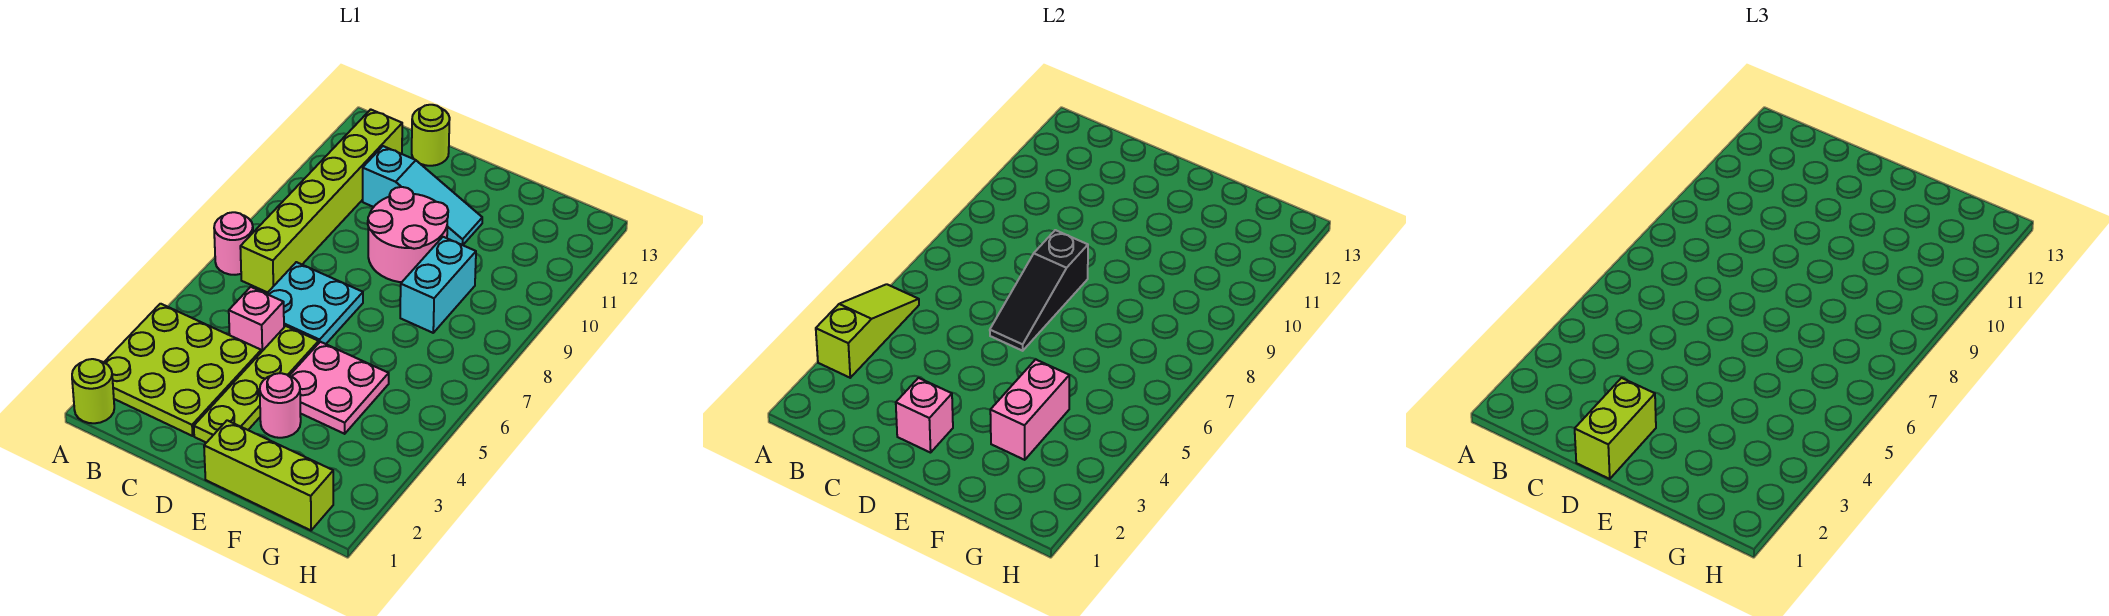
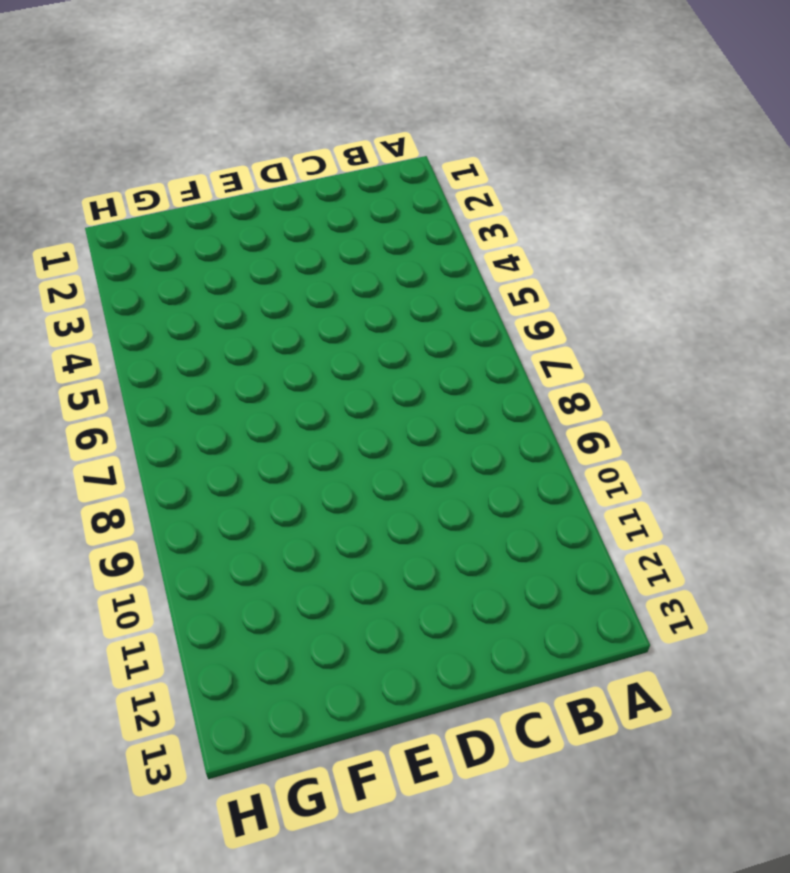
none -> lime round brick A1 level 1
none -> lime plate A2:C4 level 1
none -> pink round brick A7 level 1

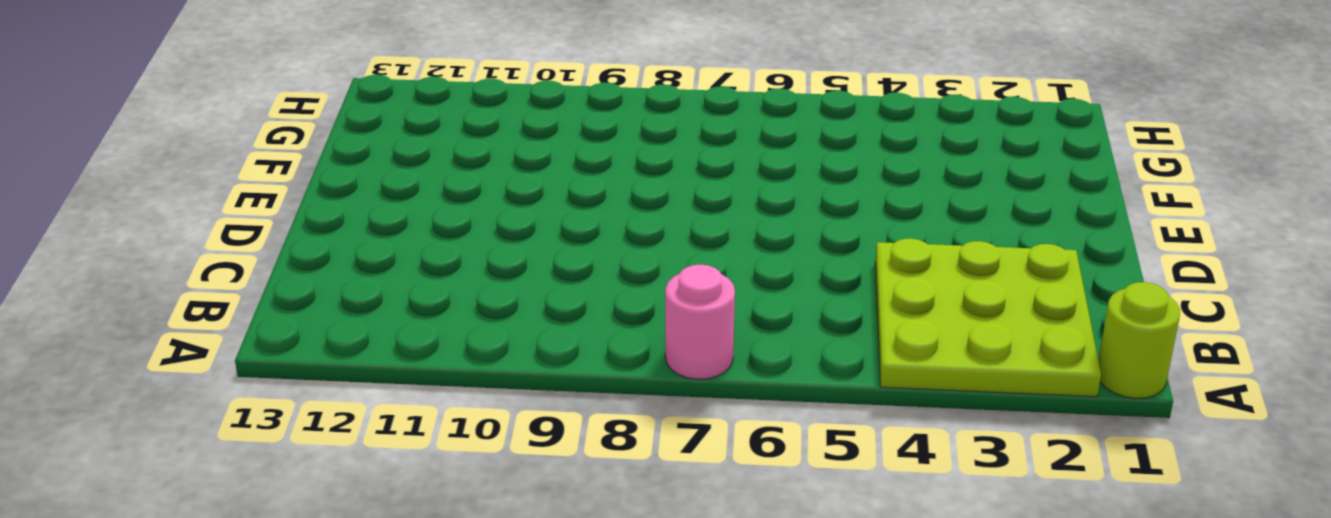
none -> lime brick B7:B12 level 1
none -> pink brick C5 level 1
none -> cyan plate C6:D7 level 1

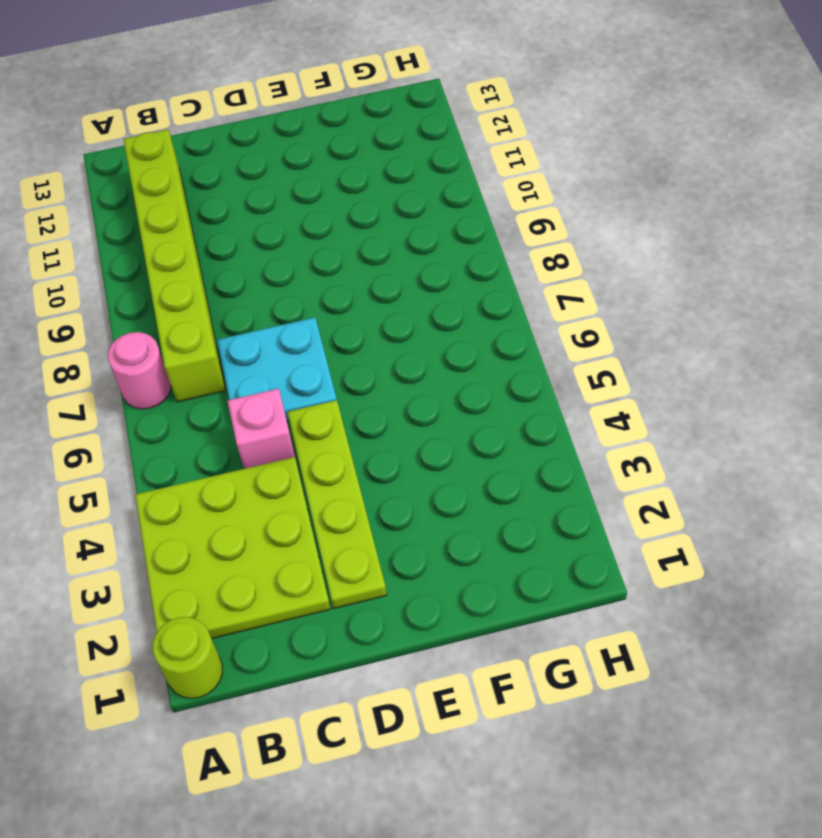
none -> cyan slope C11:E11 level 1 top C
none -> lime round brick C13 level 1
none -> pink round brick D9:E10 level 1

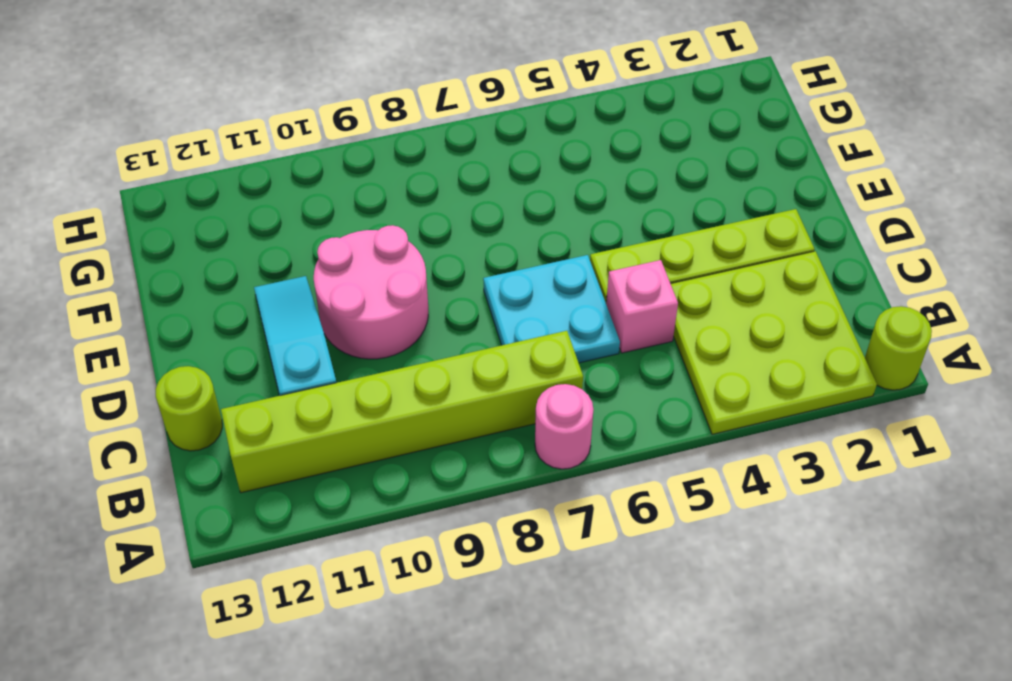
none -> lime brick E1:G1 level 1
none -> pink round brick E3 level 1
none -> pink plate E4:F5 level 1

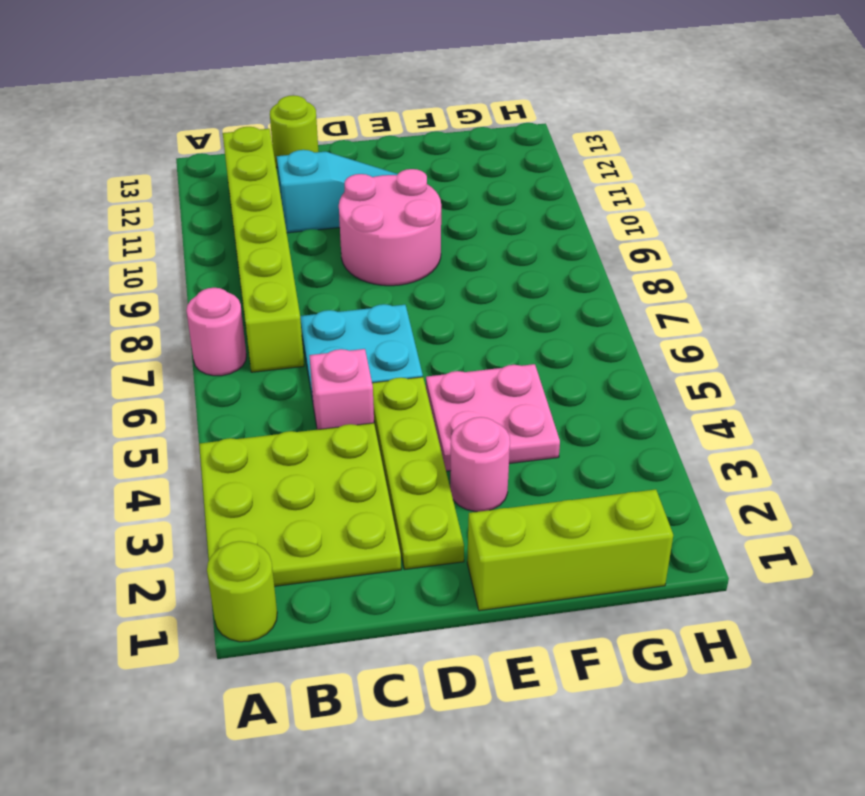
none -> cyan brick F8:F9 level 1
none -> lime slope A3:A5 level 2 top 3
none -> pink brick D2 level 2

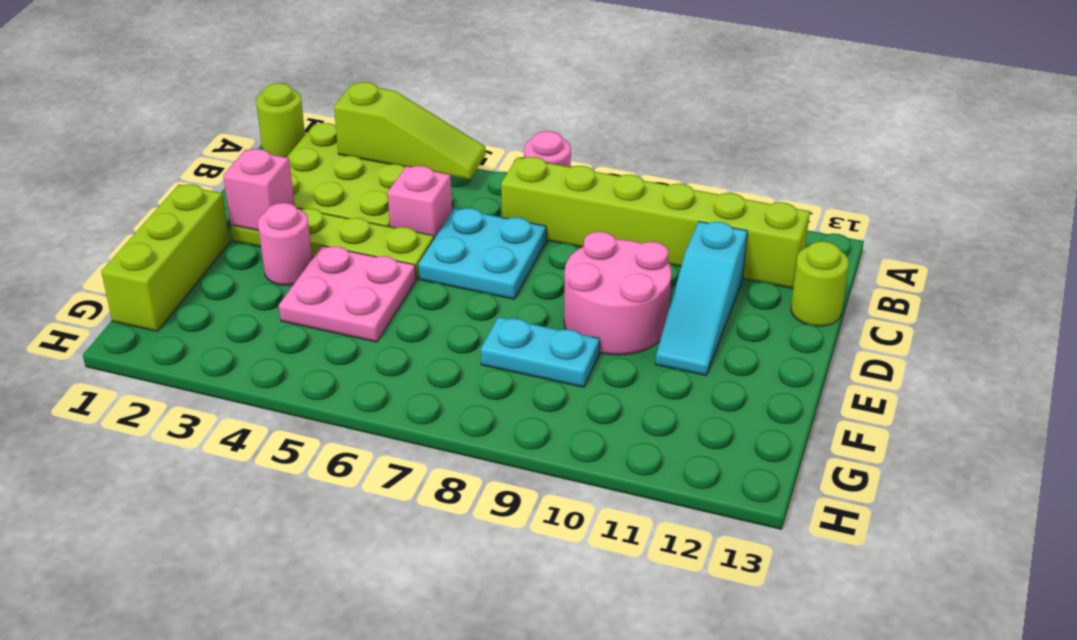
cyan plate F8:F9 level 1 -> cyan brick F8:F9 level 1
none -> black slope D6:D8 level 2 top 8
none -> pink brick F3:F4 level 2
none -> lime brick D1:D2 level 3

